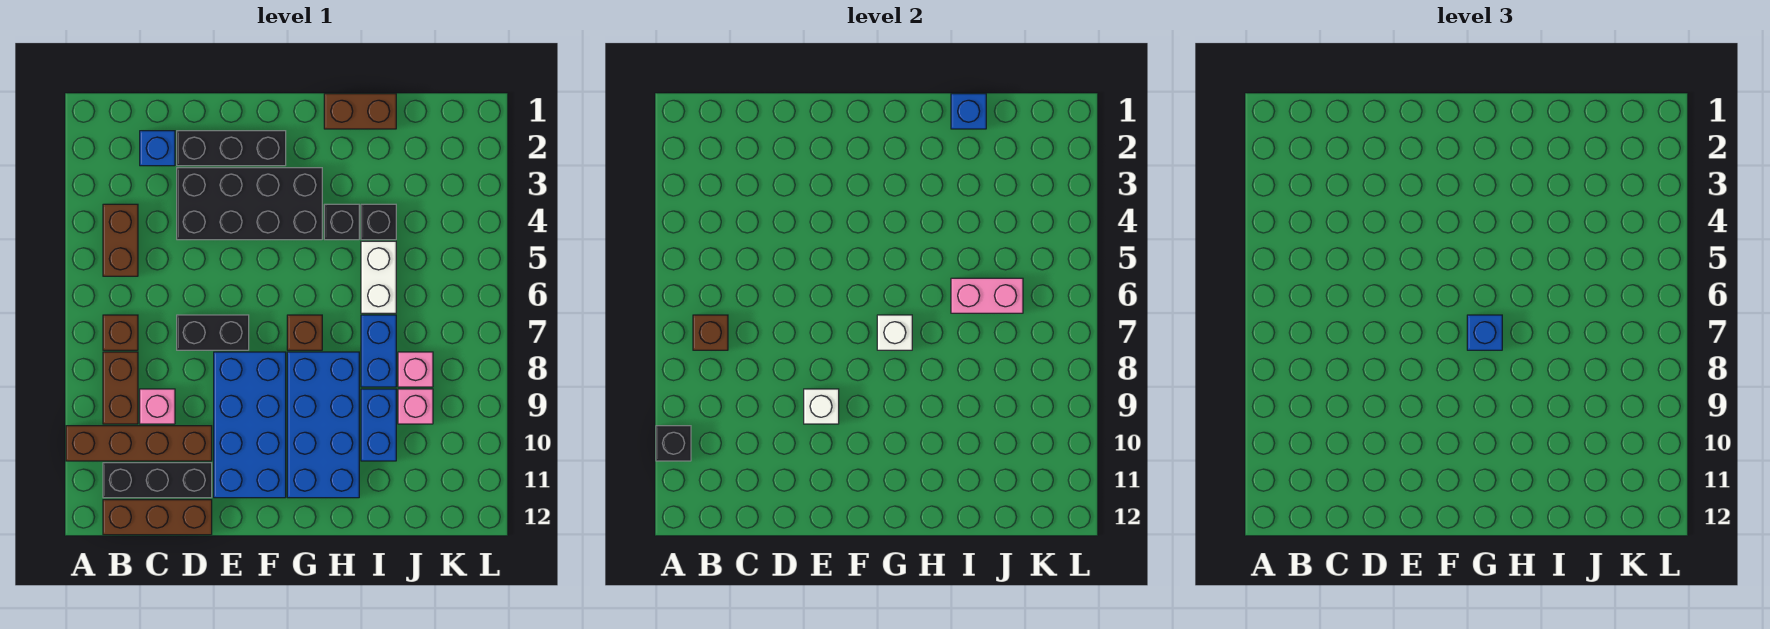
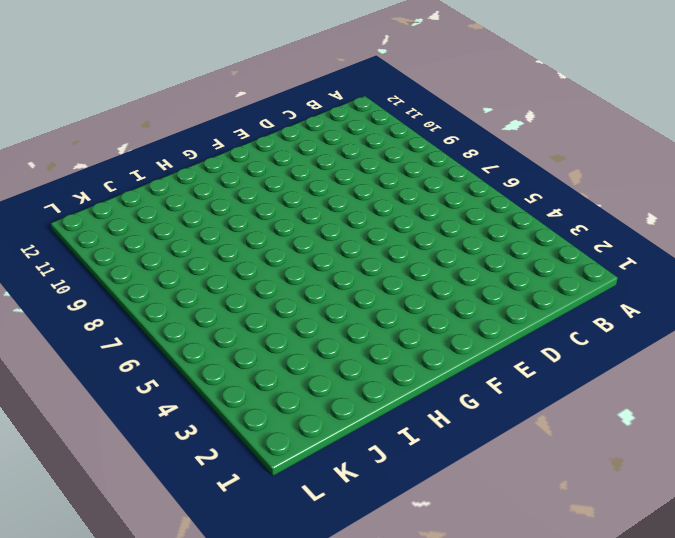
none -> brown brick A10:D10 level 1
none -> brown brick B4:B5 level 1
none -> brown brick B7 level 1

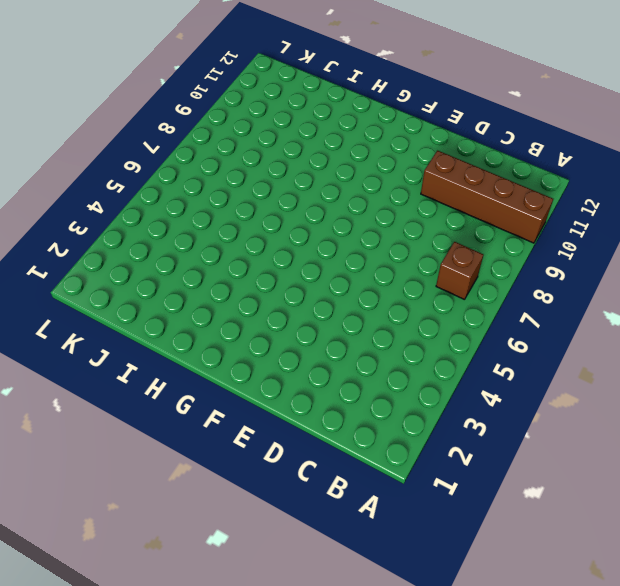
none -> brown brick B4:B5 level 1
none -> brown brick B8:B9 level 1
none -> black brick B11:D11 level 1

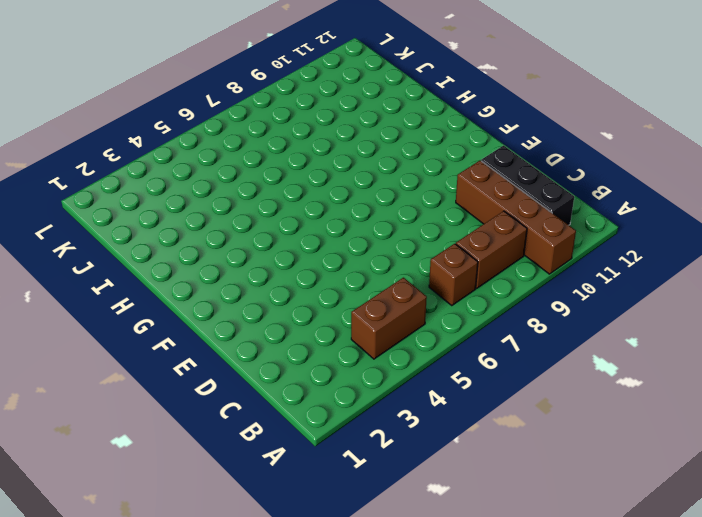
none -> brown brick B12:D12 level 1
none -> blue brick C2 level 1
none -> pink brick C9 level 1

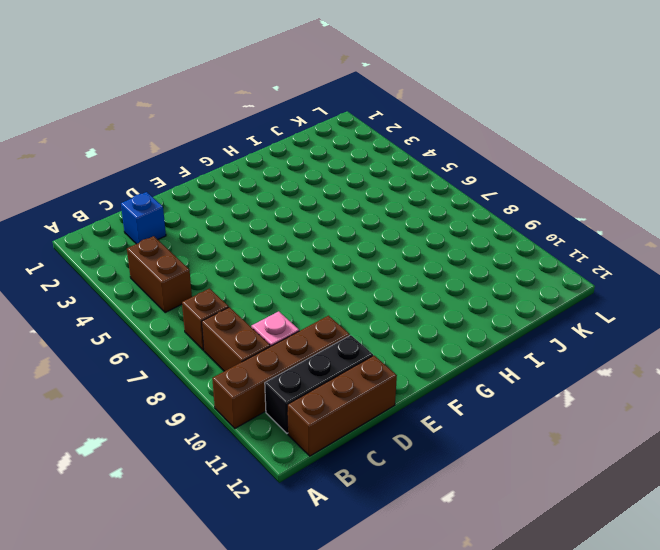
none -> black brick D2:F2 level 1
none -> black brick D3:G4 level 1
none -> black brick D7:E7 level 1

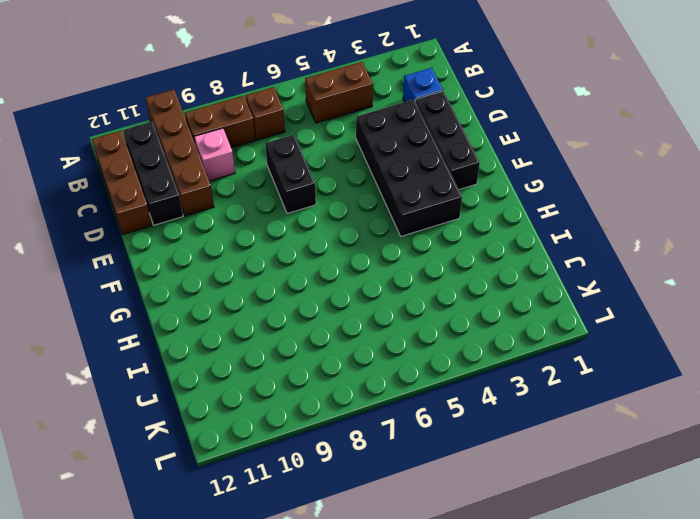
none -> blue brick E8:F11 level 1
none -> brown brick G7 level 1
none -> blue brick G8:H11 level 1

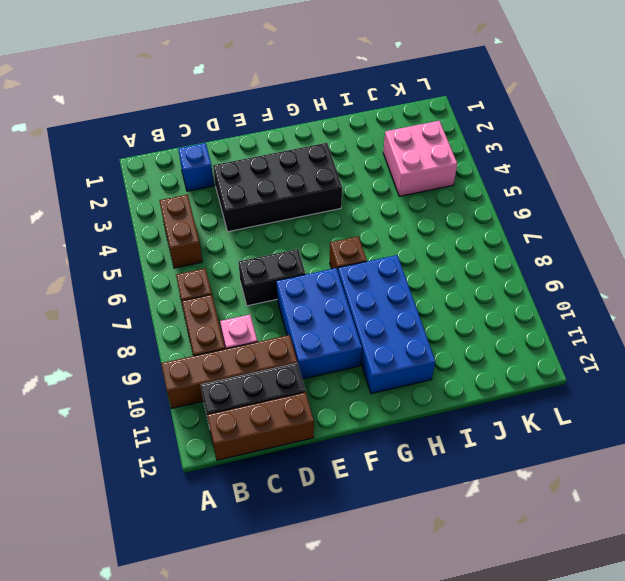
blue brick E8:F10 level 1 -> blue brick E8:F11 level 1
pink brick J3:K4 level 1 -> none
none -> black brick D2:F2 level 1
none -> brown brick H1:I1 level 1
none -> black brick H4 level 1

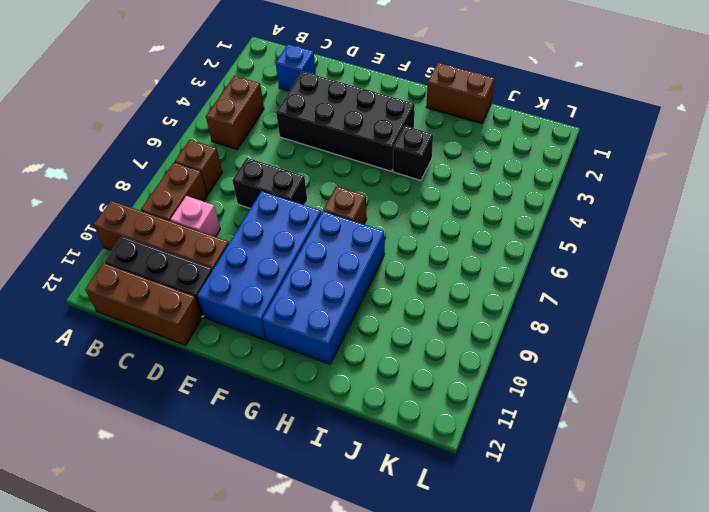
none -> black brick D2:F2 level 1
none -> black brick I4 level 1
none -> white brick I5:I6 level 1

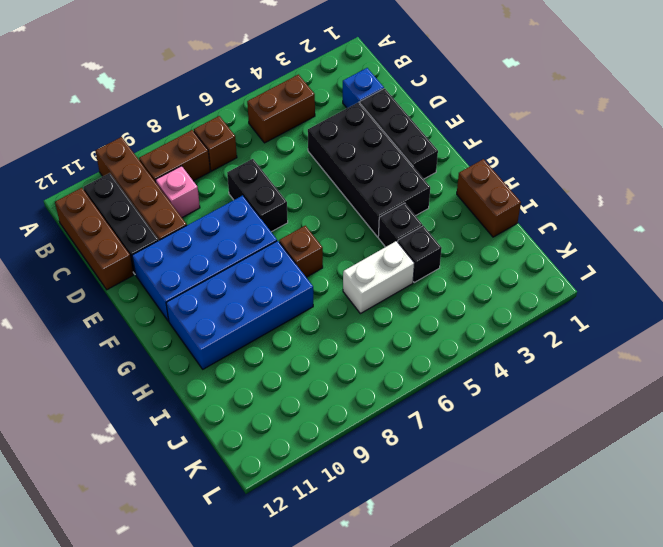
none -> blue brick I7:I8 level 1
none -> blue brick I9:I10 level 1
none -> pink brick J8 level 1

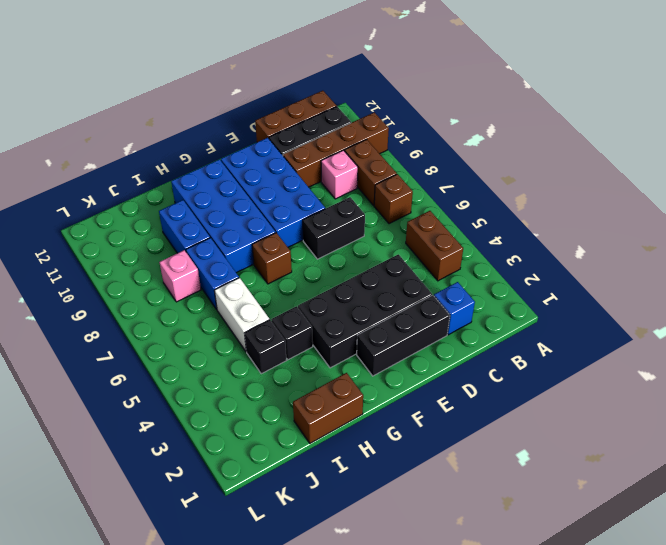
none -> pink brick J9 level 1
none -> black brick A10 level 2
none -> brown brick B7 level 2

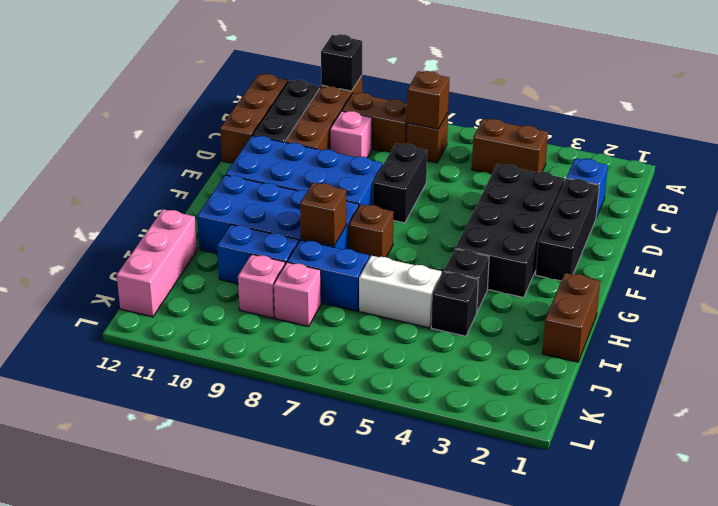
brown brick H8 level 2 -> none
pink brick I12:K12 level 1 -> none
none -> white brick E9 level 2
none -> white brick G7 level 2
none -> blue brick I1 level 2

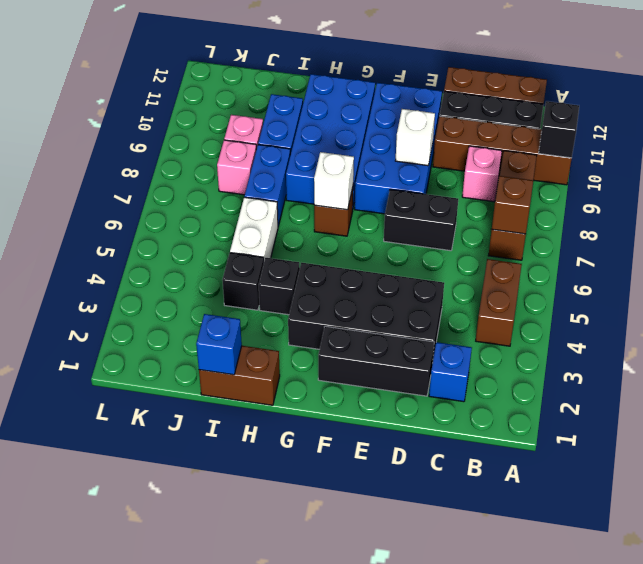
none -> pink brick I6:J6 level 2
none -> blue brick G7 level 3

